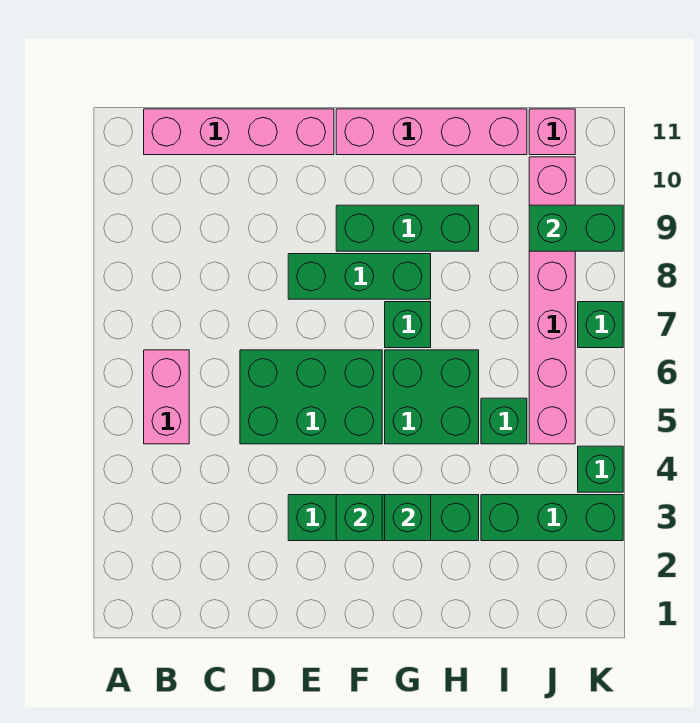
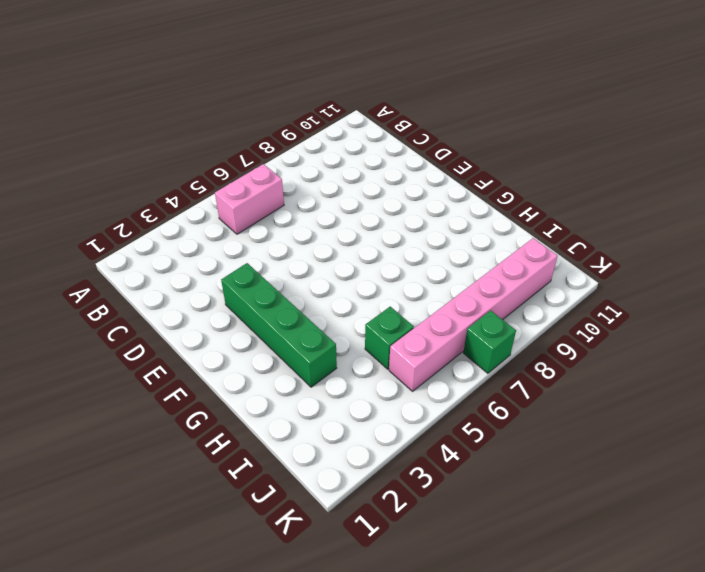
none -> pink brick B11:E11 level 1
none -> green brick D5:F6 level 1
none -> green brick E8:G8 level 1

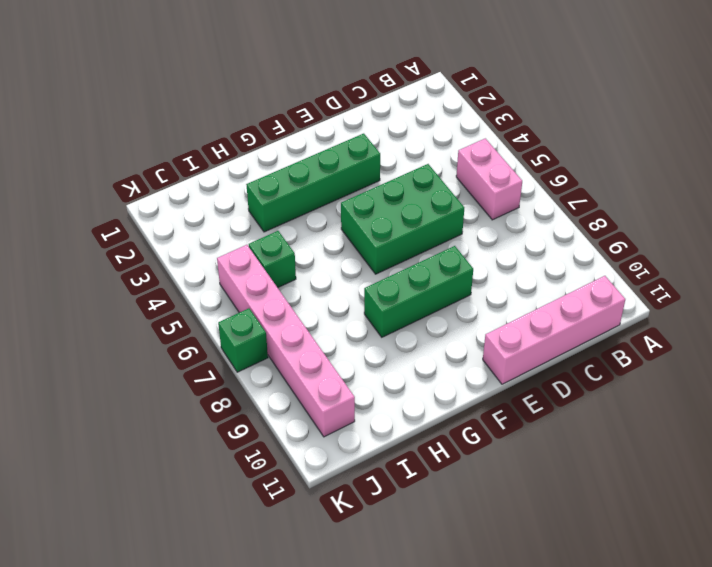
none -> green brick F9:H9 level 1
none -> pink brick F11:I11 level 1
none -> green brick G5:H6 level 1

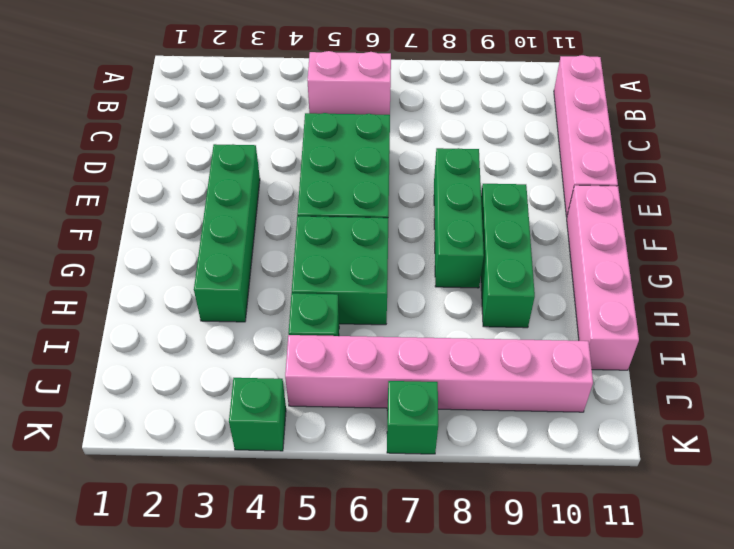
none -> green brick G7 level 1
none -> green brick I3:K3 level 1
none -> pink brick J11 level 1

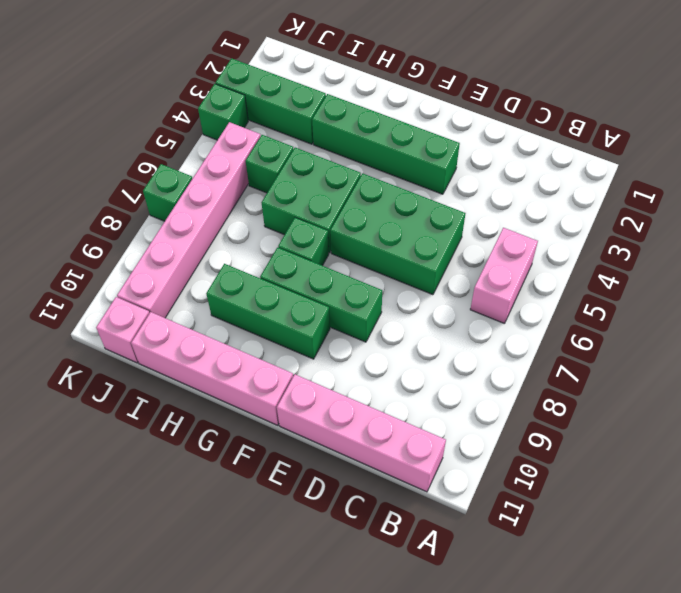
none -> green brick F3 level 2
none -> green brick G3 level 2
none -> green brick J9:K9 level 2

